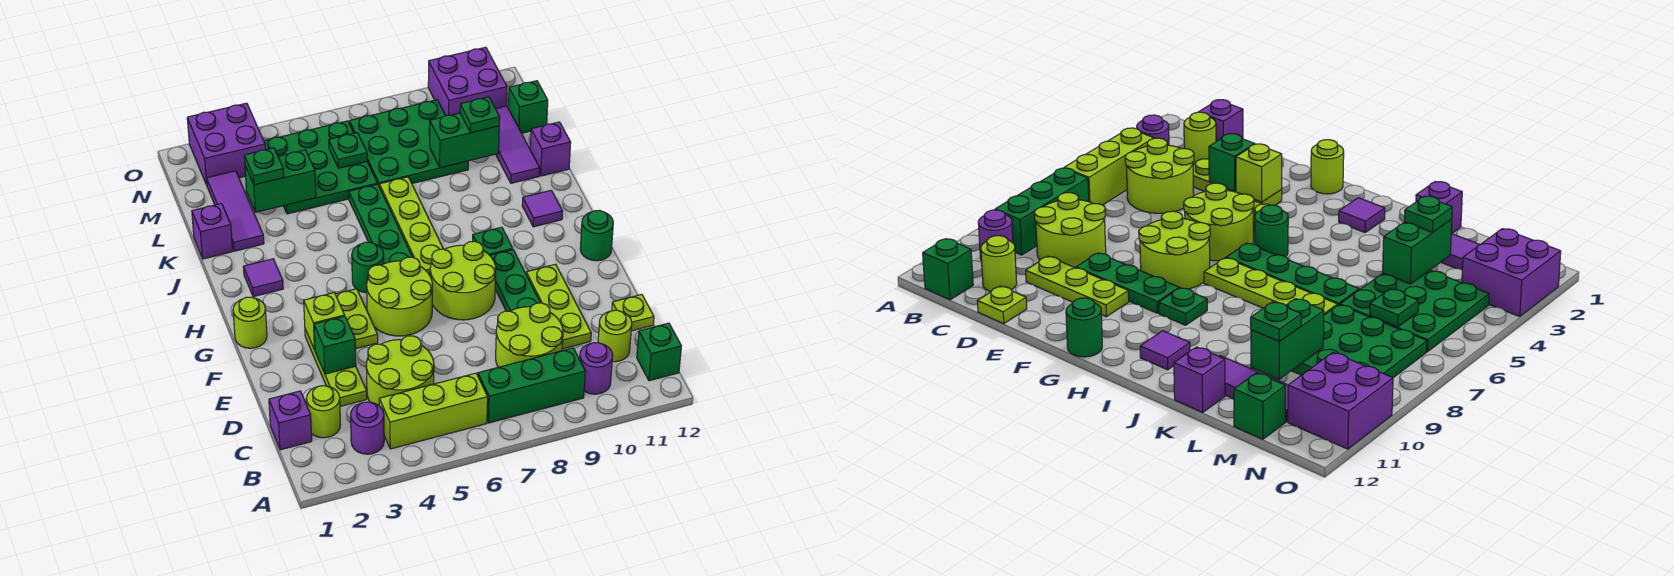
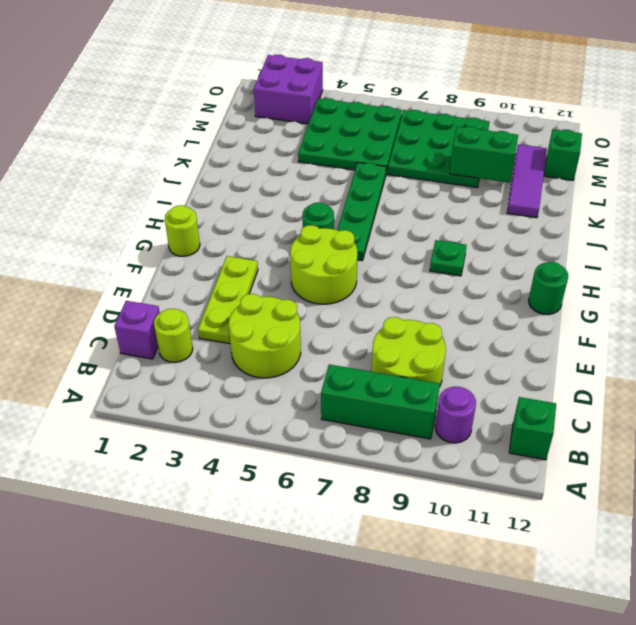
none -> purple round brick B3 level 1
none -> lime brick B4:B6 level 1
none -> lime round brick C11 level 1
none -> lime plate D10:F10 level 1

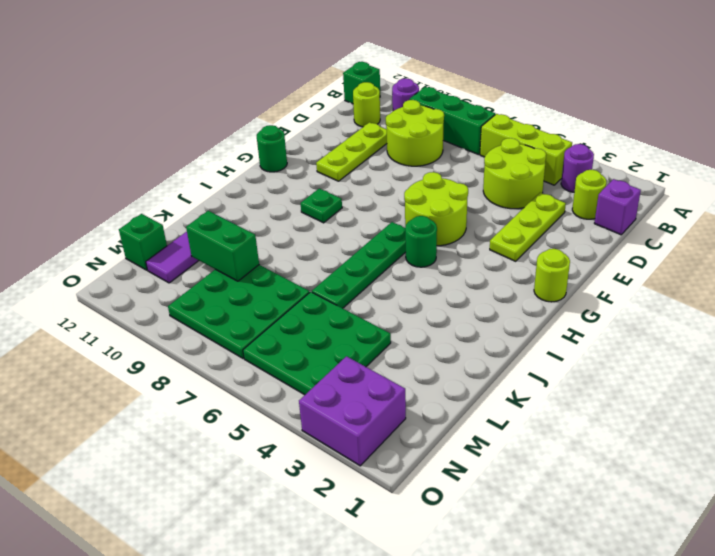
none -> lime plate D12 level 1
none -> green plate E9:G9 level 1
none -> lime plate F4:G4 level 1
none -> lime round brick F7:G8 level 1

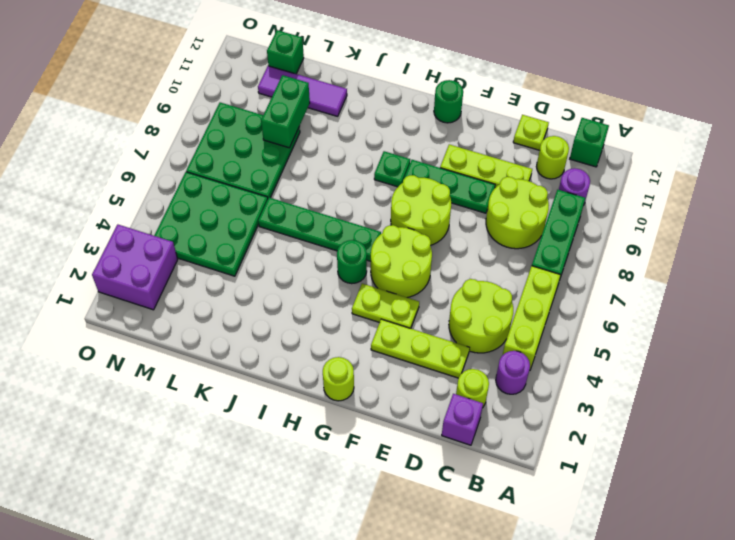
none -> lime plate H7:K7 level 1
none -> purple tile I2 level 1
none -> purple tile I11 level 1
none -> purple brick K1 level 1

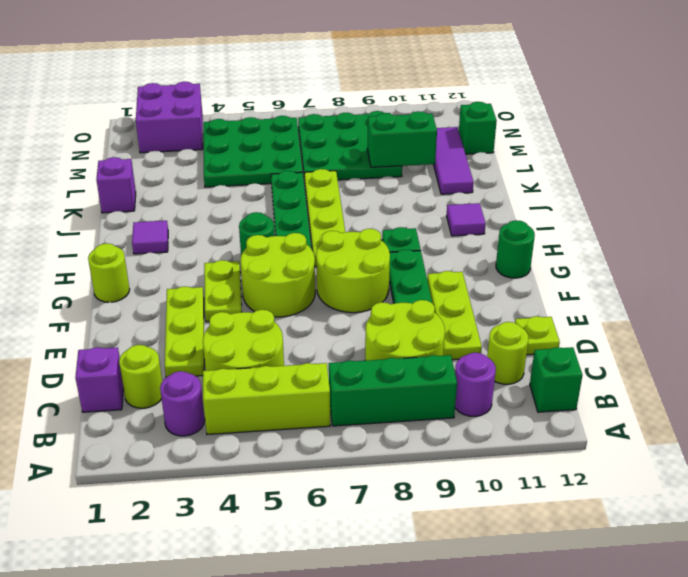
none -> purple tile K2:M2 level 1
none -> purple brick K12 level 1
none -> purple brick N10:O11 level 1
none -> green brick E3 level 2

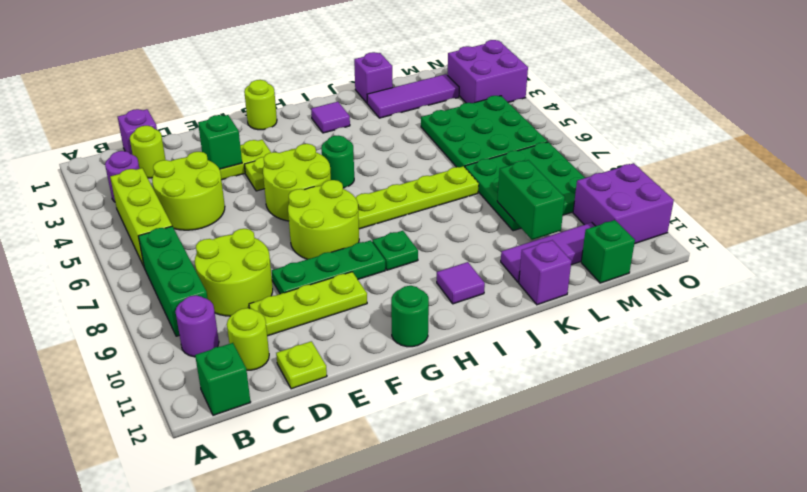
none -> green plate H6:K6 level 1
none -> lime brick F3 level 2
none -> green brick L3:L4 level 2
none -> green plate M6 level 2

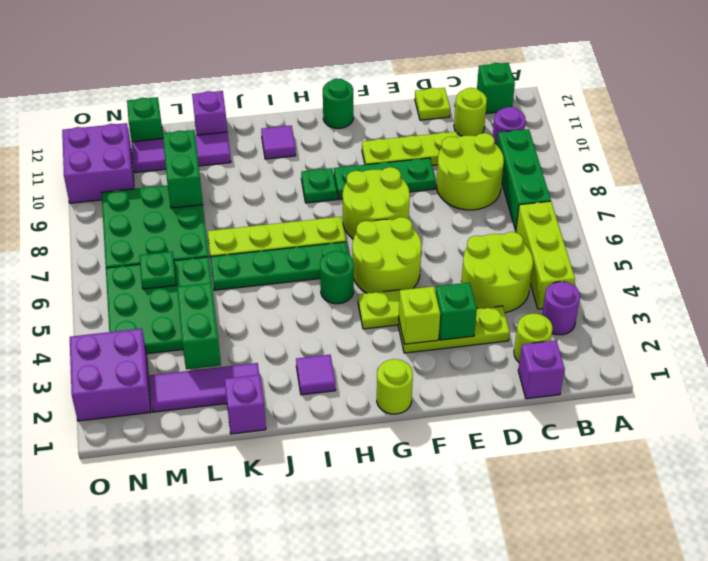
none -> green plate L3 level 3
none -> green plate L10 level 3

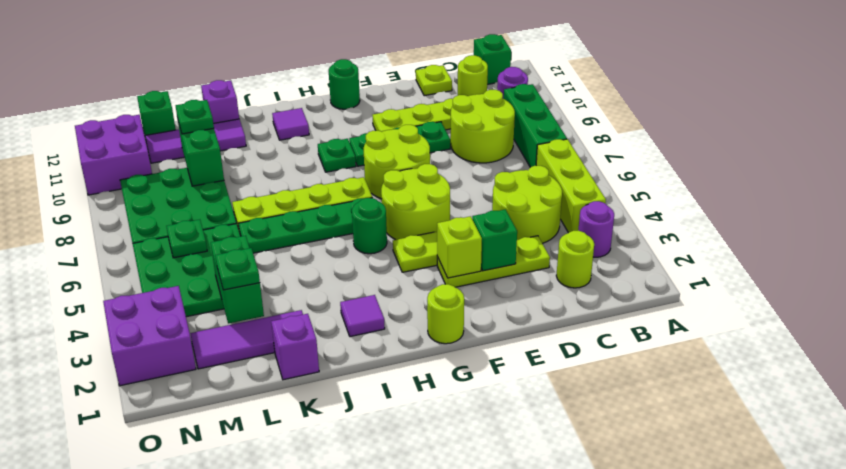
none -> purple brick C1 level 1

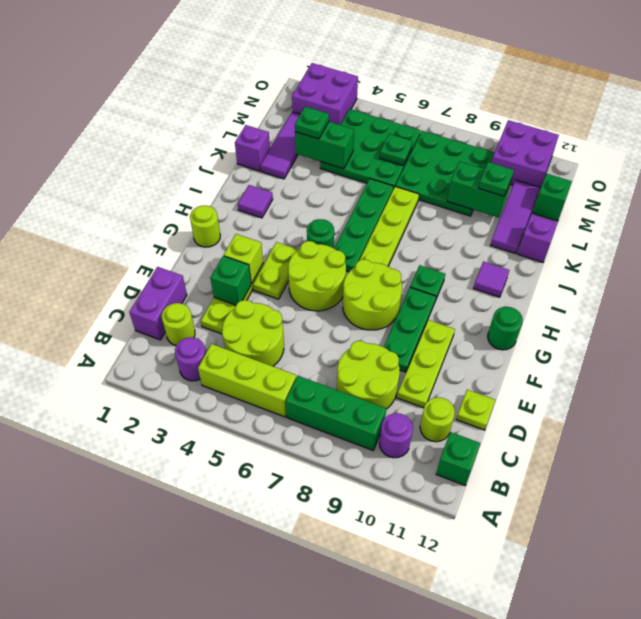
purple brick C1:D1 level 1 -> purple brick C1 level 1

